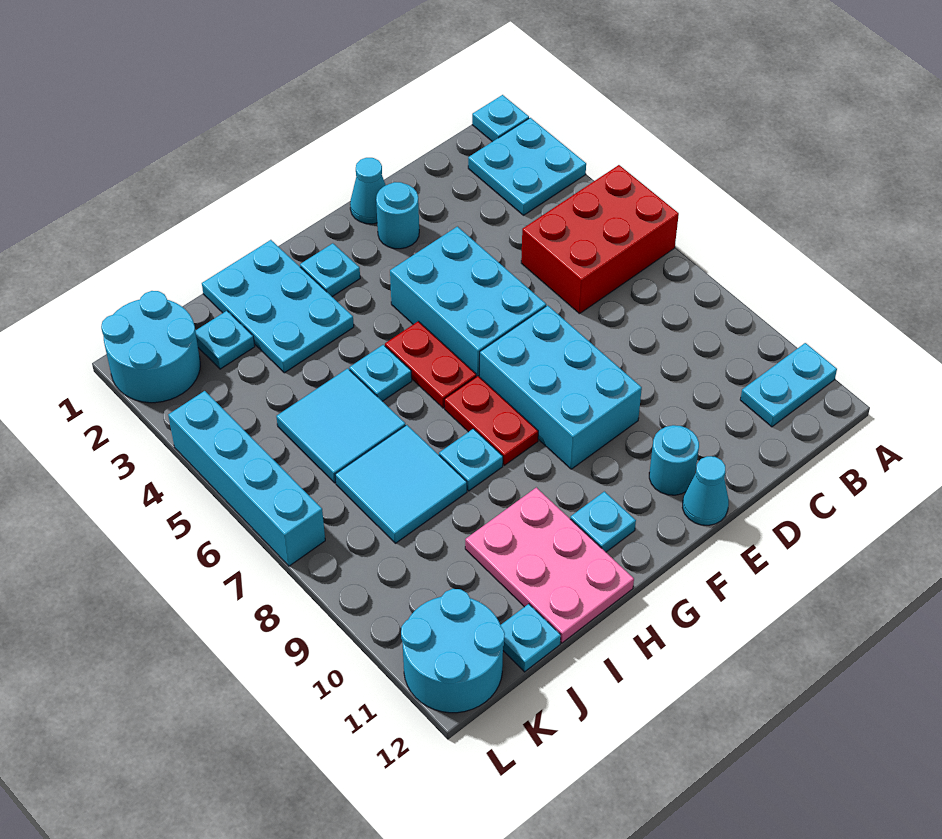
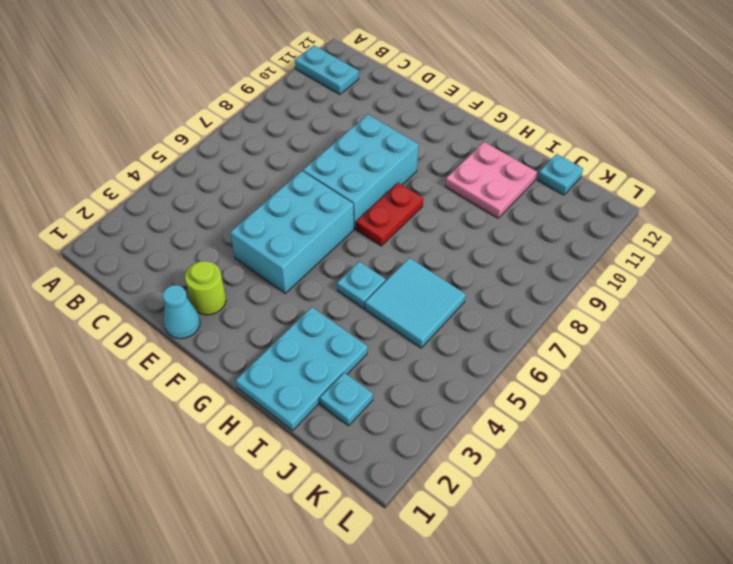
lime round brick E2 level 1 -> cyan round brick E2 level 1
pink plate H10:I11 level 1 -> pink plate H10:I12 level 1
none -> cyan plate A1 level 1
none -> cyan plate A2:B3 level 1
none -> red brick A5:C6 level 1

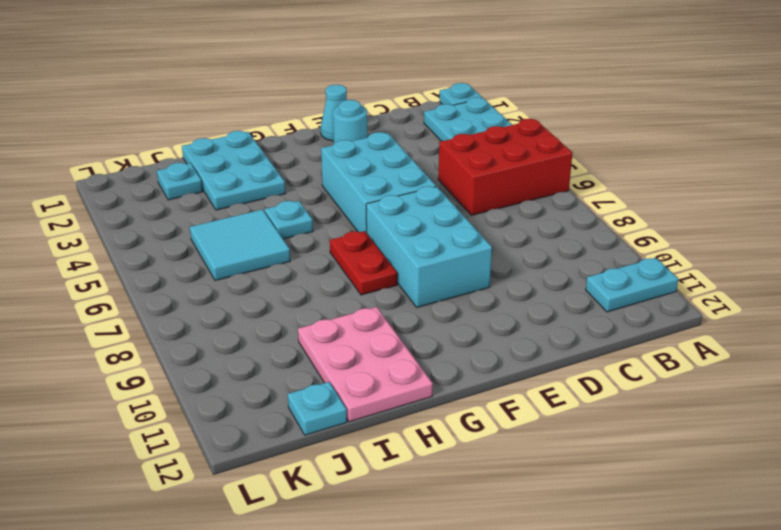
none -> cyan round brick E11 level 1
none -> cyan cone E12 level 1
none -> cyan plate G2 level 1

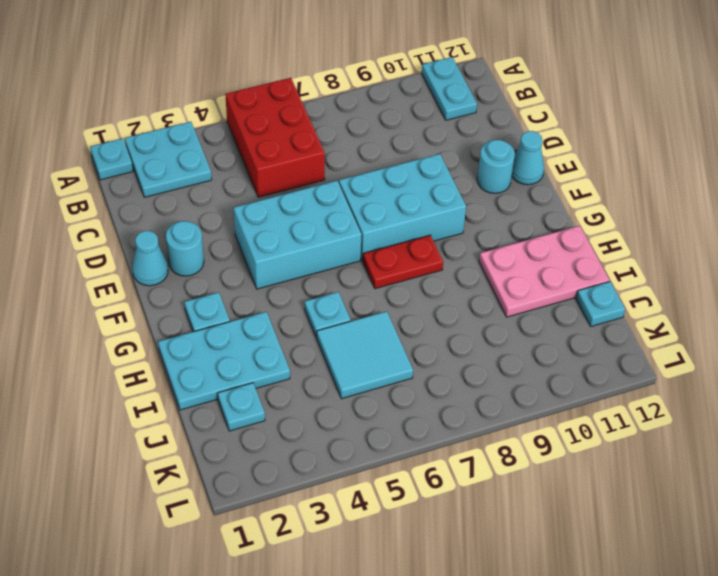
none -> red plate G5:G6 level 1
none -> cyan plate G11 level 1
none -> cyan plate H8 level 1

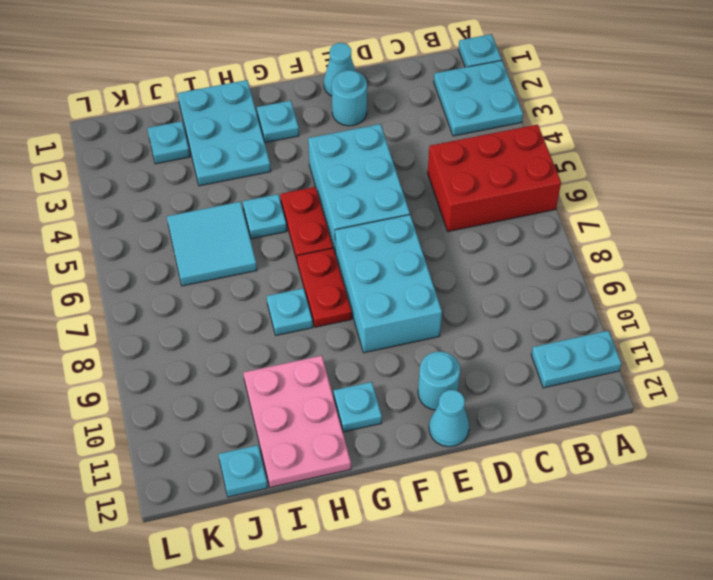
none -> cyan tile I7:J8 level 1
none -> cyan round brick K1:L2 level 1
none -> cyan round brick K11:L12 level 1

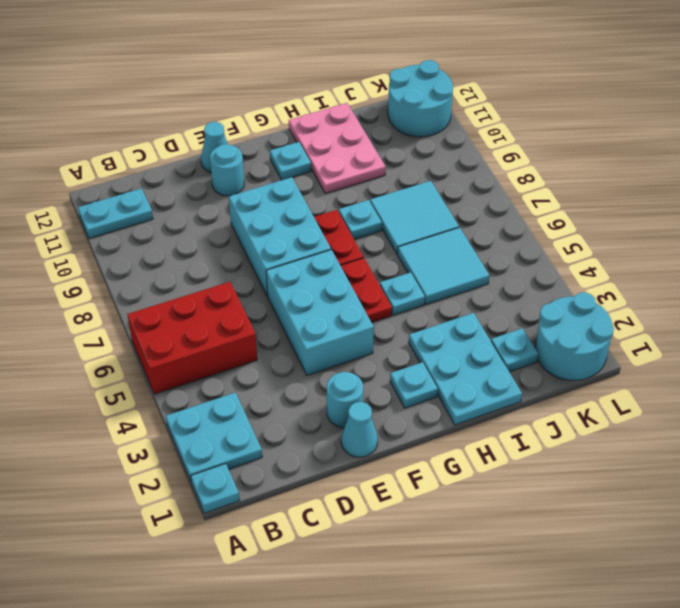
none -> cyan plate J12 level 1
none -> cyan brick L4:L7 level 1

